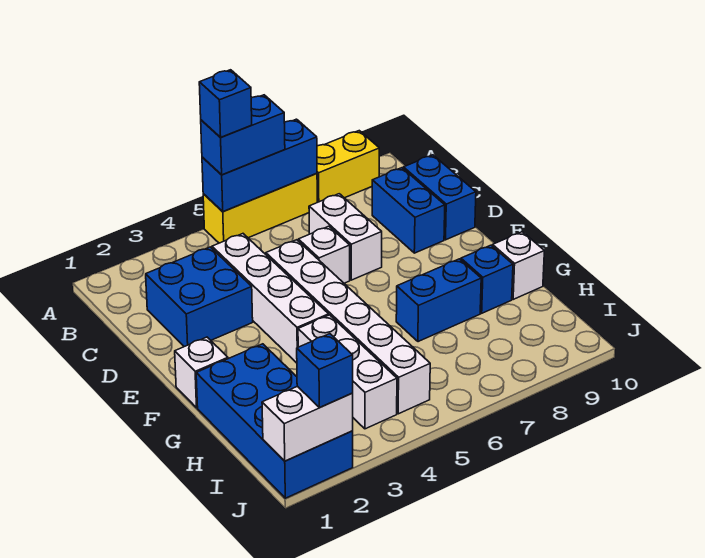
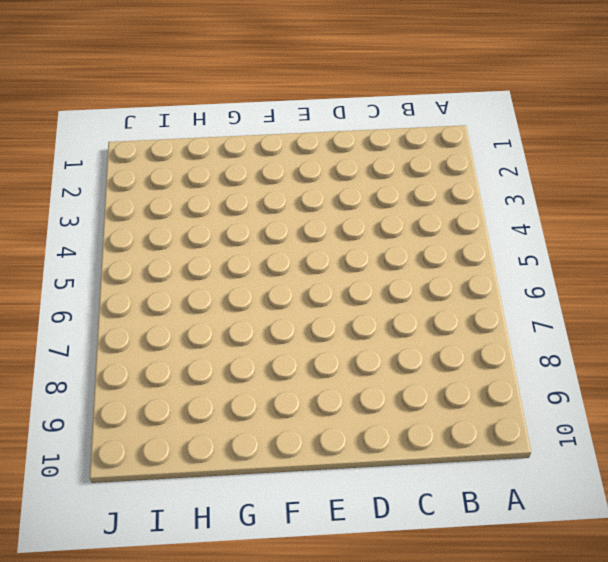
none -> yellow brick A5:A7 level 1
none -> yellow brick A8:A9 level 1
none -> blue brick C2:D3 level 1

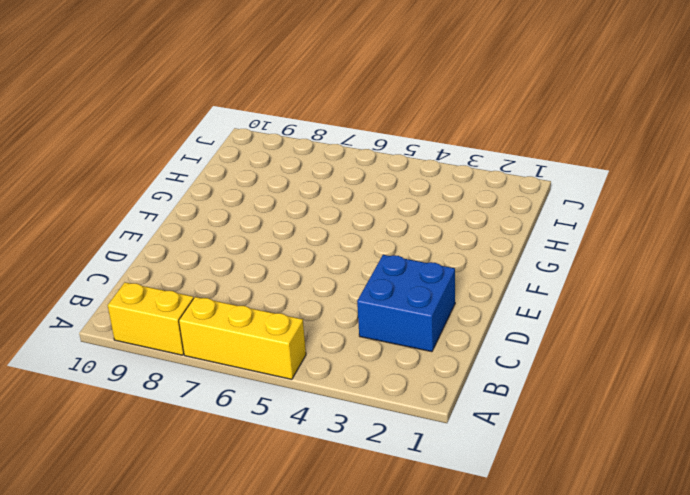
none -> white brick C4:F4 level 1
none -> white brick C7:D7 level 1
none -> blue brick C9:D9 level 1

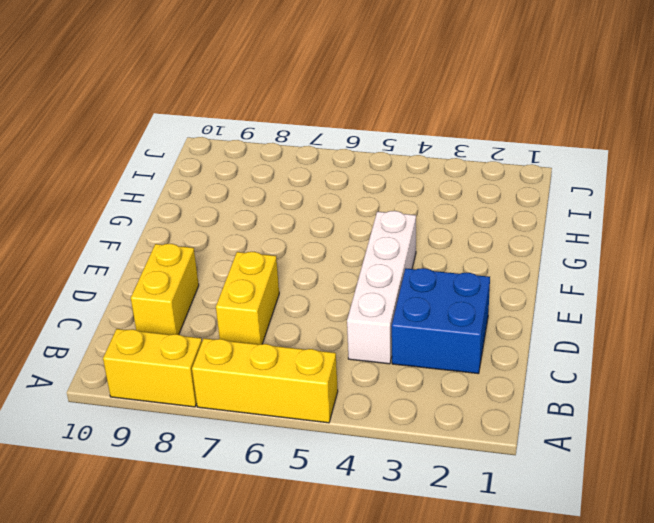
yellow brick C7:D7 level 1 -> white brick C7:D7 level 1
yellow brick C9:D9 level 1 -> blue brick C9:D9 level 1
none -> blue brick C10:D10 level 1
none -> white brick D5:I5 level 1
none -> white brick D6 level 1

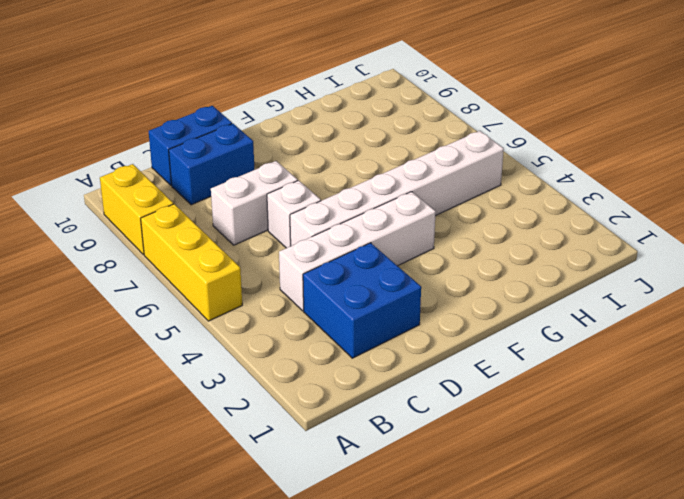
none -> white brick F1 level 1
none -> blue brick G1:J2 level 1
none -> white brick G4:I4 level 1

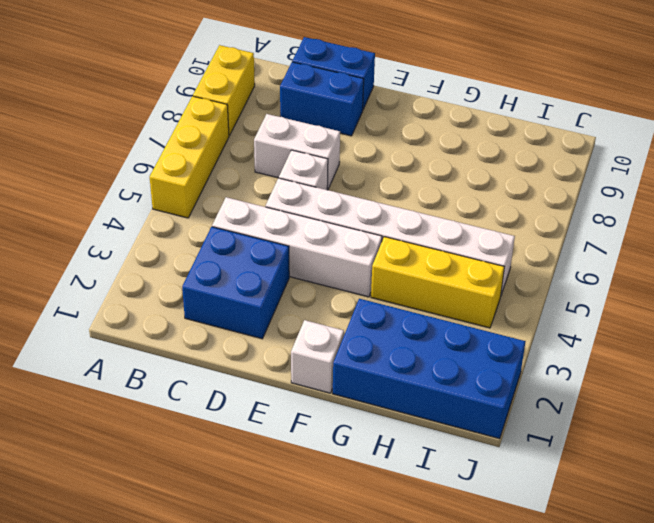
yellow brick G4:I4 level 1 -> white brick G4:I4 level 1
none -> blue brick G7:G8 level 1
none -> blue brick G9 level 1
none -> white brick G10 level 1

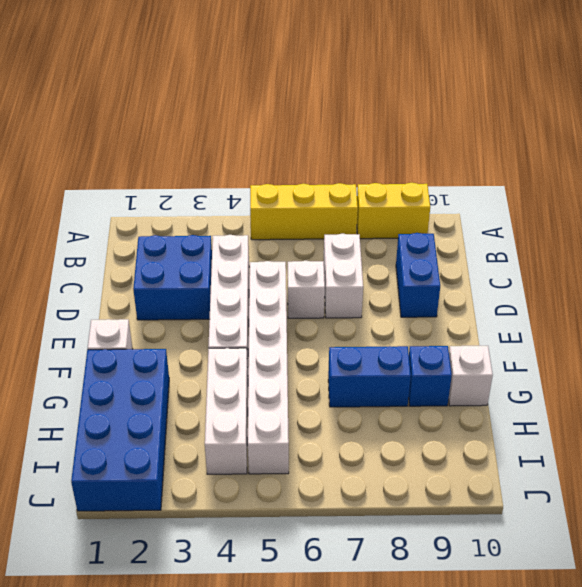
none -> blue brick C10:D10 level 1
none -> blue brick A5:A7 level 2
none -> white brick J1:J2 level 2

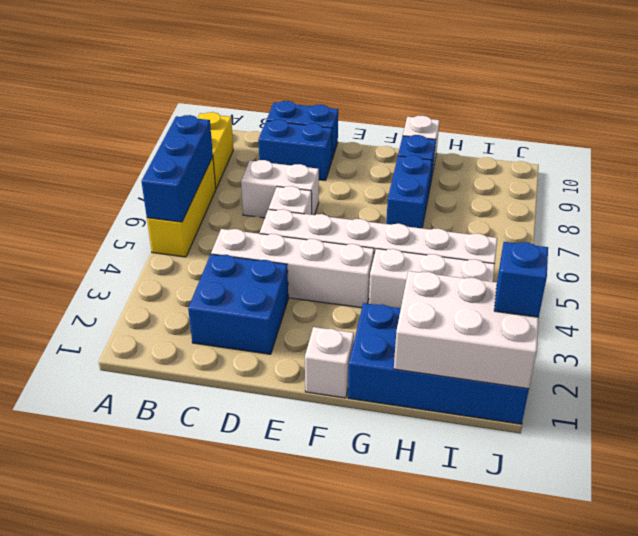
white brick H1:J2 level 2 -> white brick J1:J2 level 2
none -> blue brick A5:A6 level 3
none -> blue brick A5 level 4

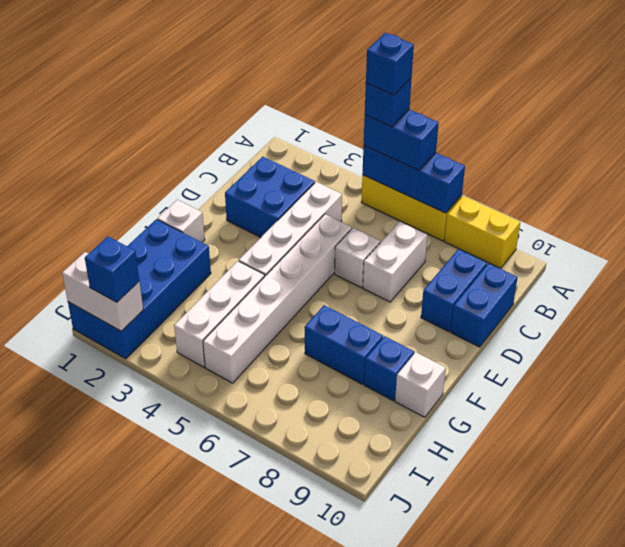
blue brick A5 level 5 -> none

